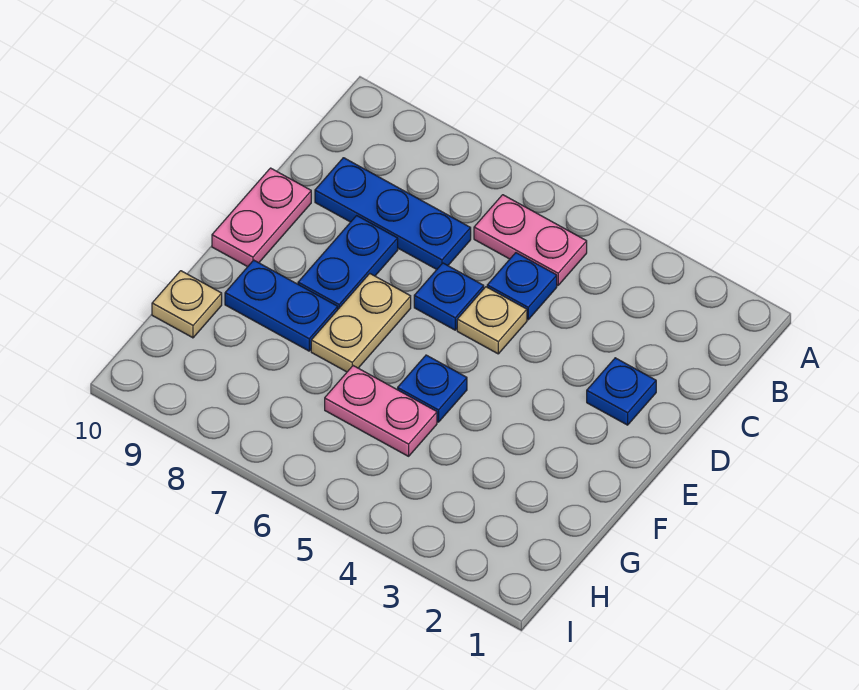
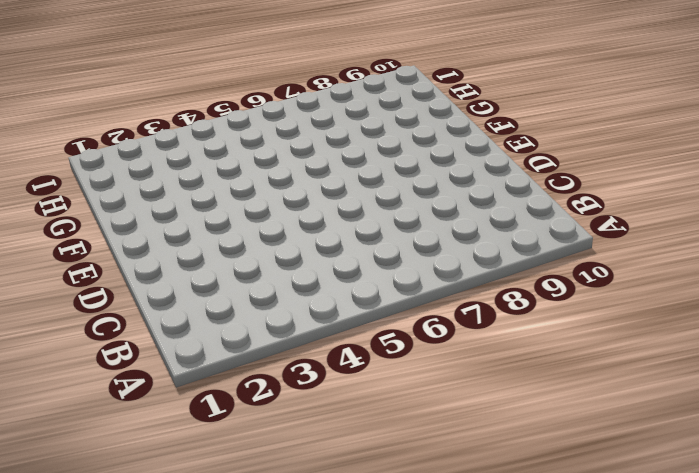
none -> pink plate B5:B6 level 1
none -> blue plate C5 level 1
none -> blue plate C7:C9 level 1

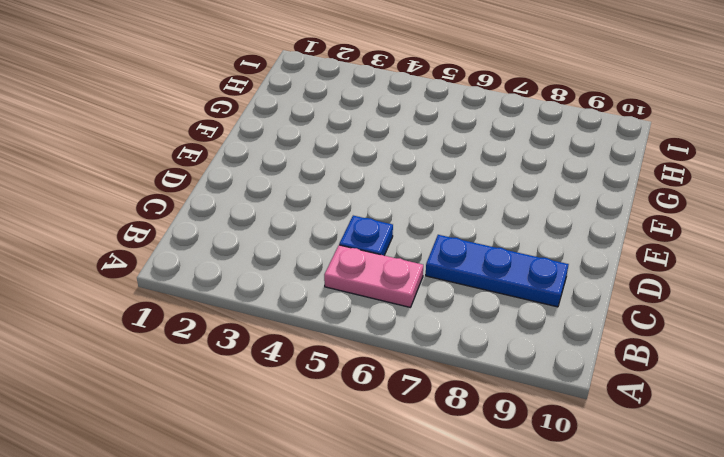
none -> blue plate D2 level 1
none -> tan plate D5 level 1
none -> blue plate D6 level 1

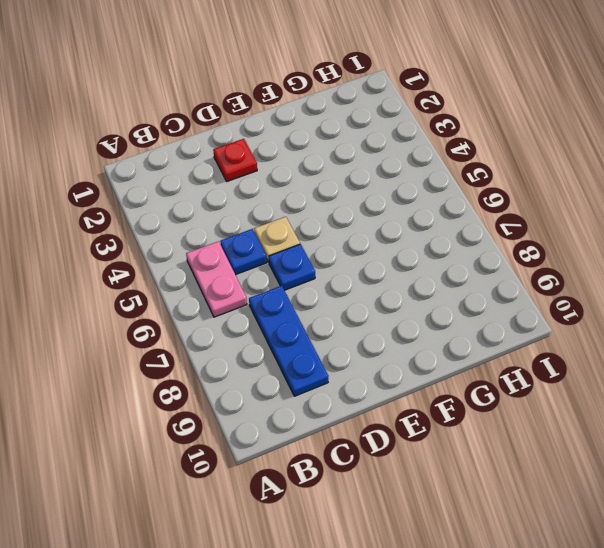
red plate D2 level 1 -> blue plate D2 level 1
none -> blue plate D8:E8 level 1
none -> pink plate D10:E10 level 1
none -> tan plate E7:F7 level 1

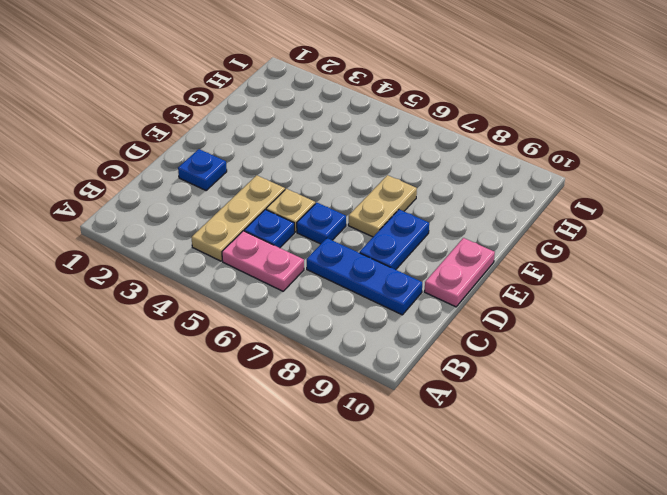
tan plate B4:D4 level 1 -> none
none -> blue plate F5 level 1
none -> blue plate F8:F9 level 1
none -> pink plate G5:G6 level 1

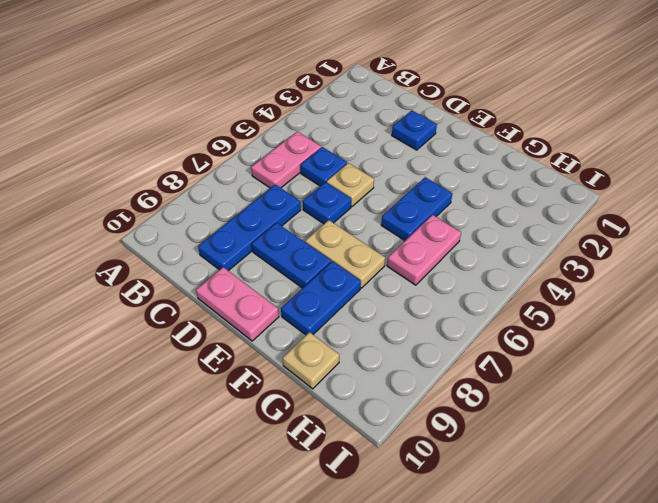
blue plate F4:F5 level 1 -> blue plate F5 level 1

